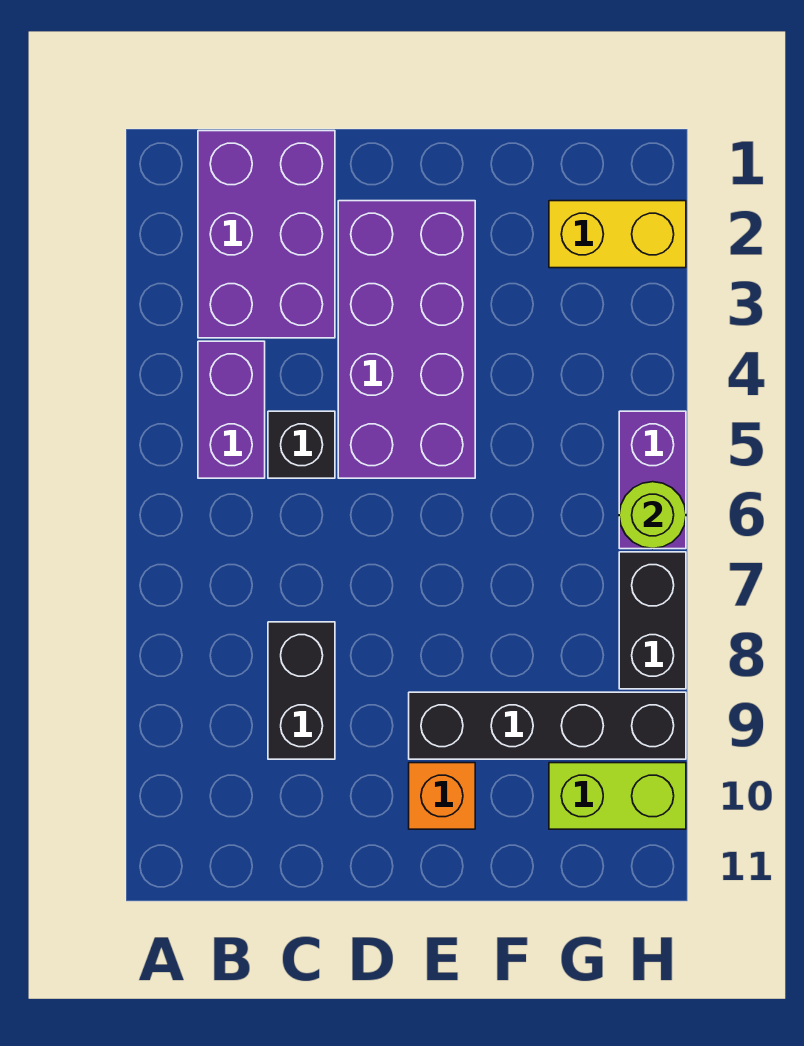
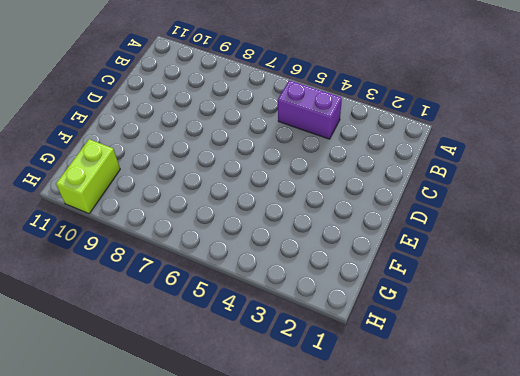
none -> purple brick B1:C3 level 1
none -> black brick C5 level 1
none -> black brick C8:C9 level 1

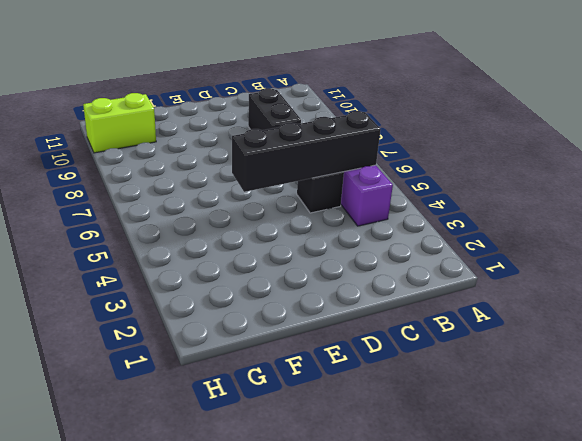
black brick B5:E5 level 2 -> black brick E9:H9 level 1
none -> purple brick B1:C3 level 1
none -> purple brick D2:E5 level 1
none -> orange brick E10 level 1

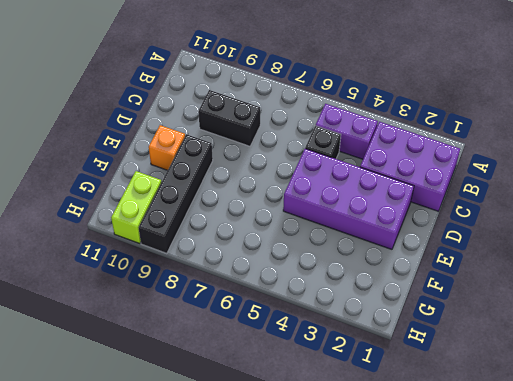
none -> yellow brick G2:H2 level 1
none -> purple brick H5:H6 level 1
none -> black brick H7:H8 level 1

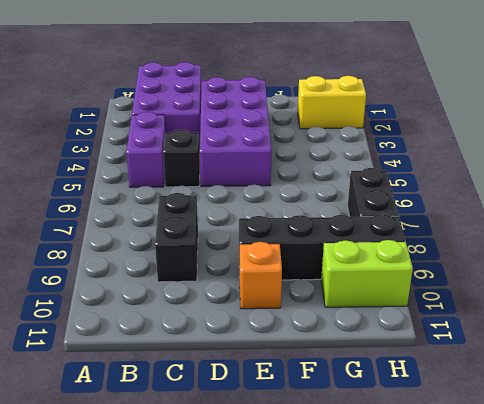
none -> purple brick H5:H6 level 1
none -> lime round brick H6 level 2

